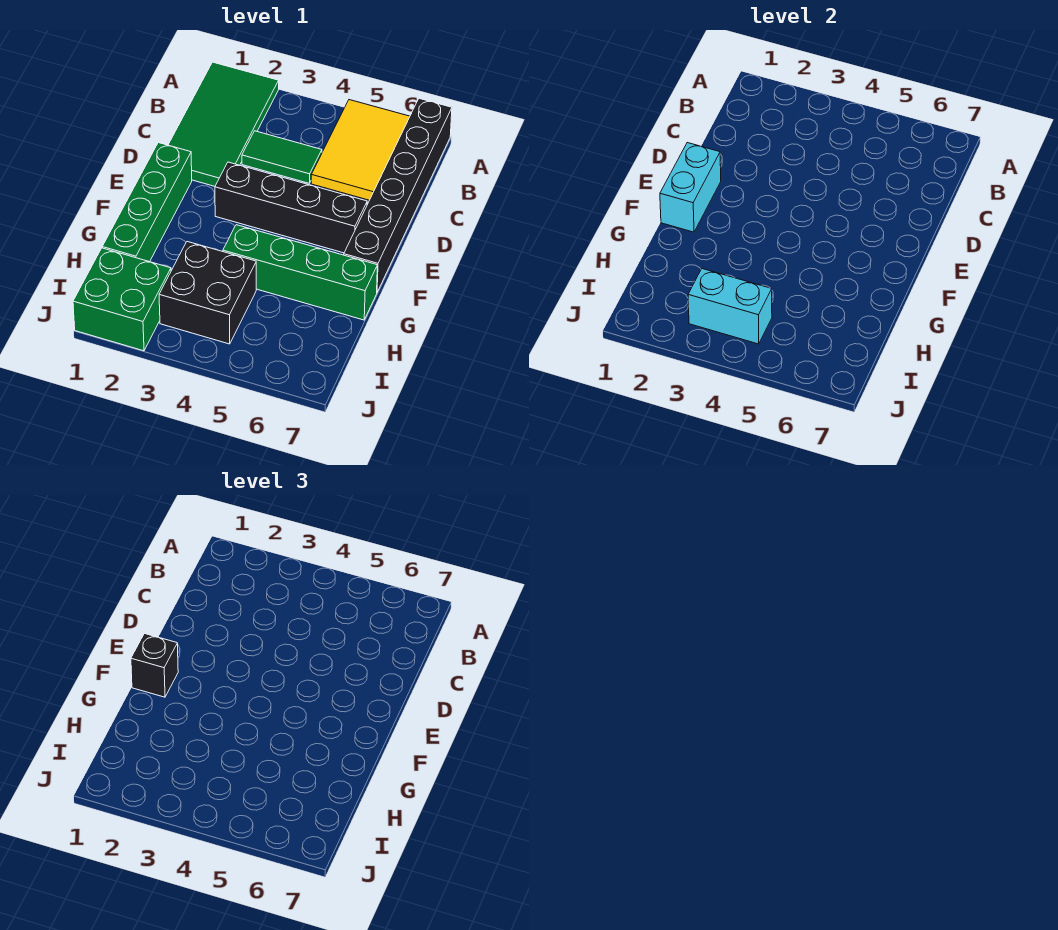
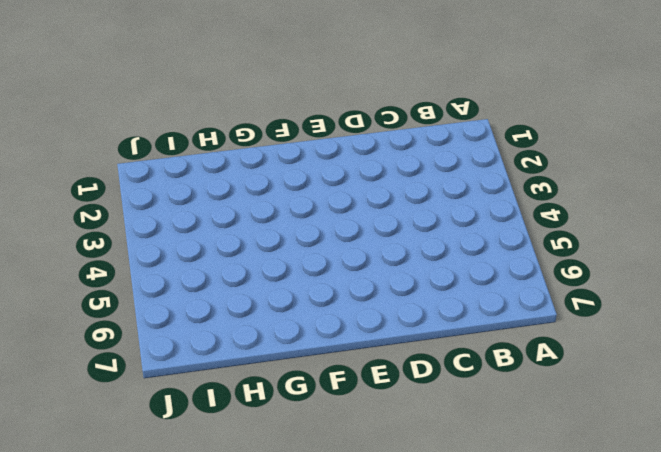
none -> green tile A1:D2 level 1
none -> yellow tile A5:C6 level 1
none -> black brick A7:F7 level 1

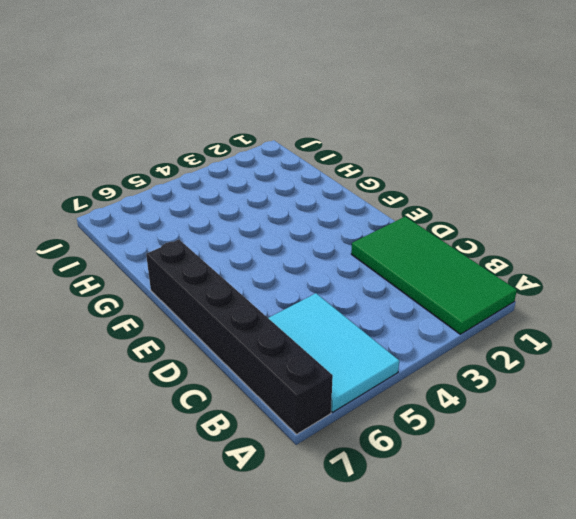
cyan tile A5:C6 level 1 -> yellow tile A5:C6 level 1
none -> green tile C3:C4 level 1
none -> green brick E1:H1 level 1
none -> black brick E3:E6 level 1

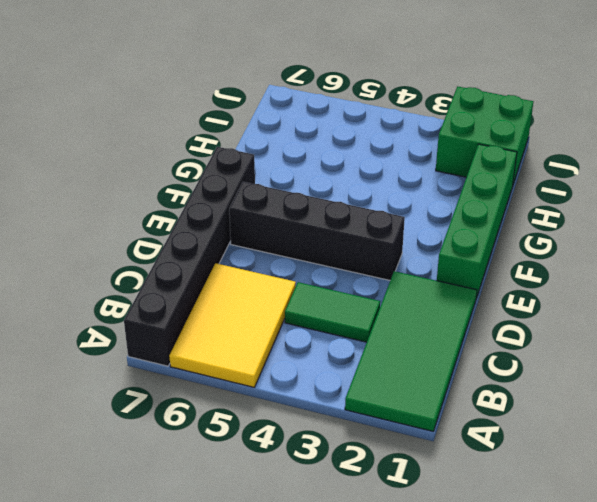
none -> green brick G4:G7 level 1
none -> black brick H3:I4 level 1
none -> cyan brick E1:F1 level 2

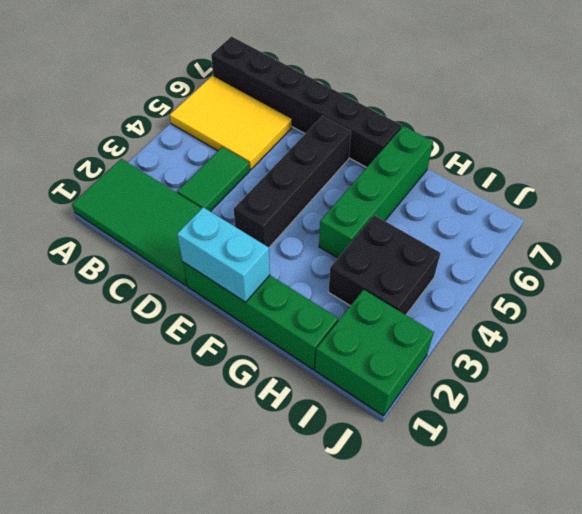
none -> cyan brick I3:I4 level 2
none -> black brick F1 level 3

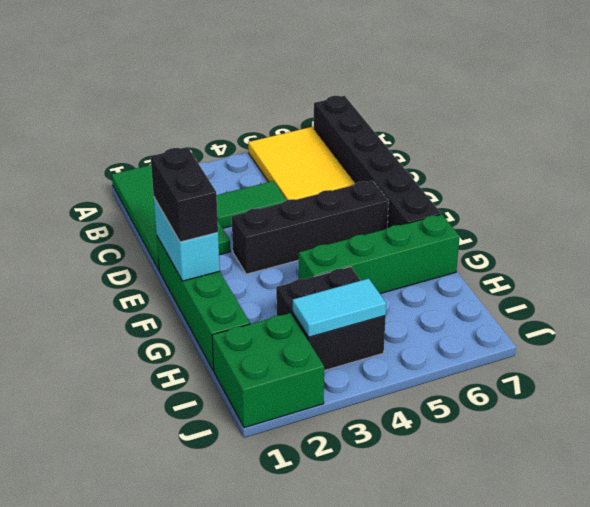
black brick E1:F1 level 3 -> black brick F1 level 3
cyan tile I3:I4 level 2 -> cyan brick I3:I4 level 2

